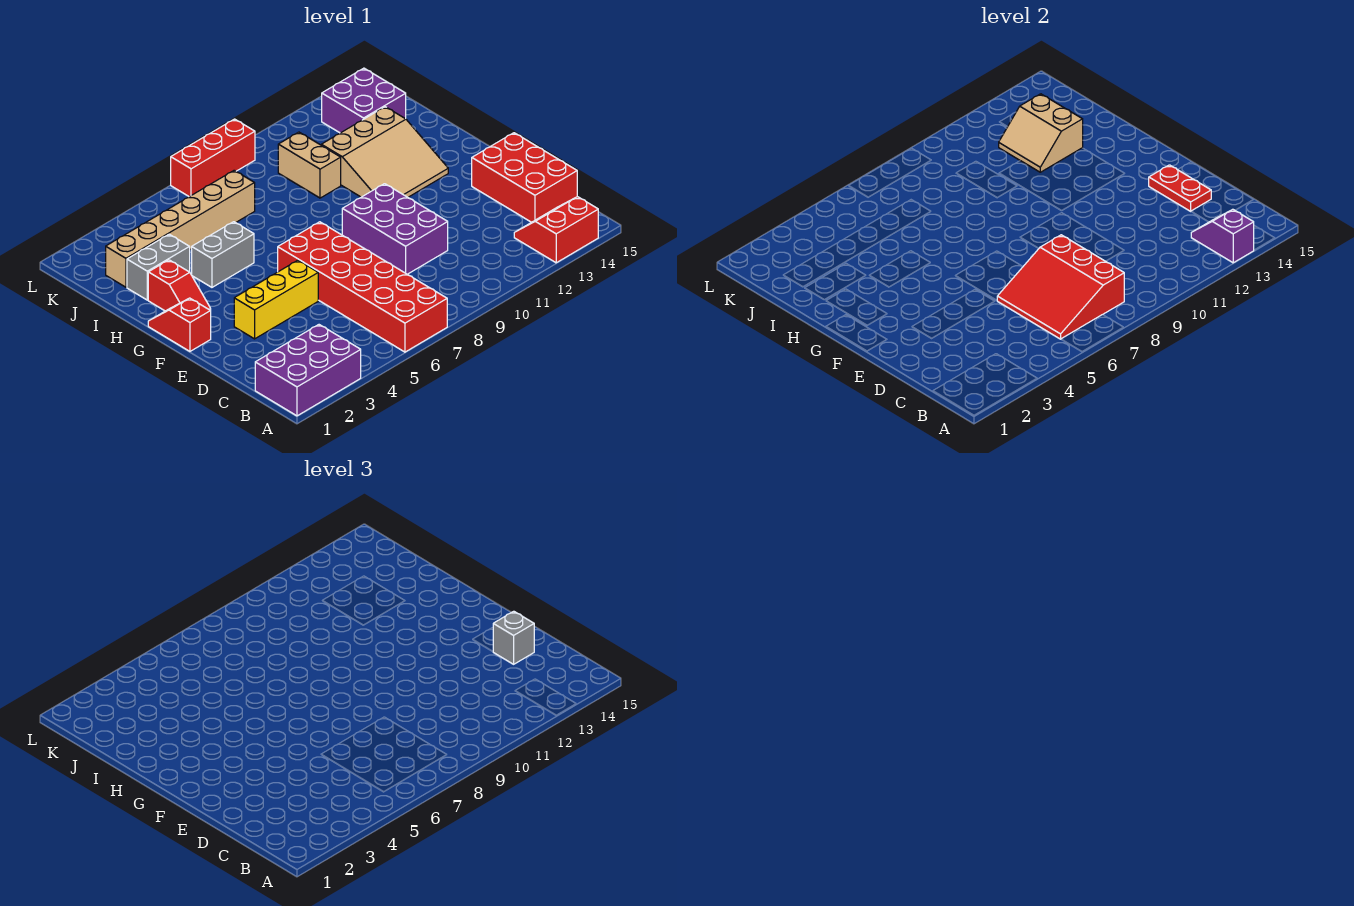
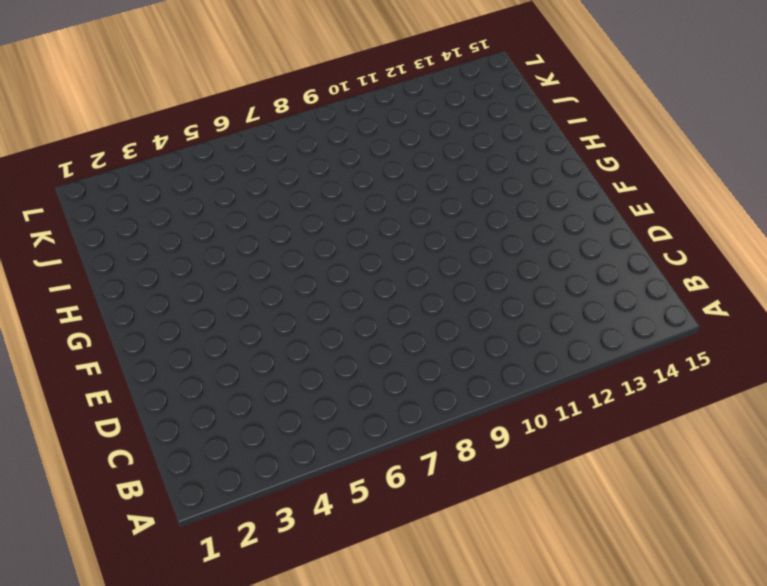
none -> purple brick A1:B3 level 1
none -> red brick A6:F7 level 1
none -> red slope A13:B14 level 1 top A

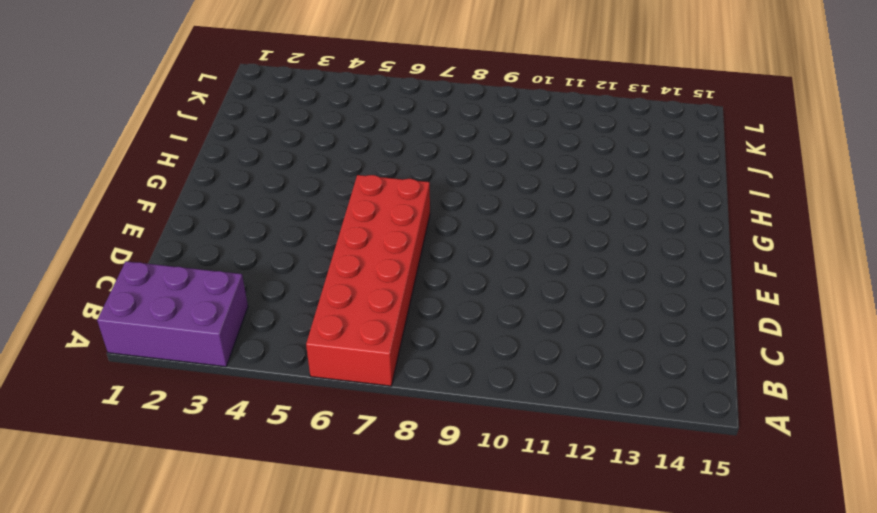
none -> red slope A13:B14 level 1 top A
none -> red brick C14:E15 level 1
none -> purple brick D9:F10 level 1

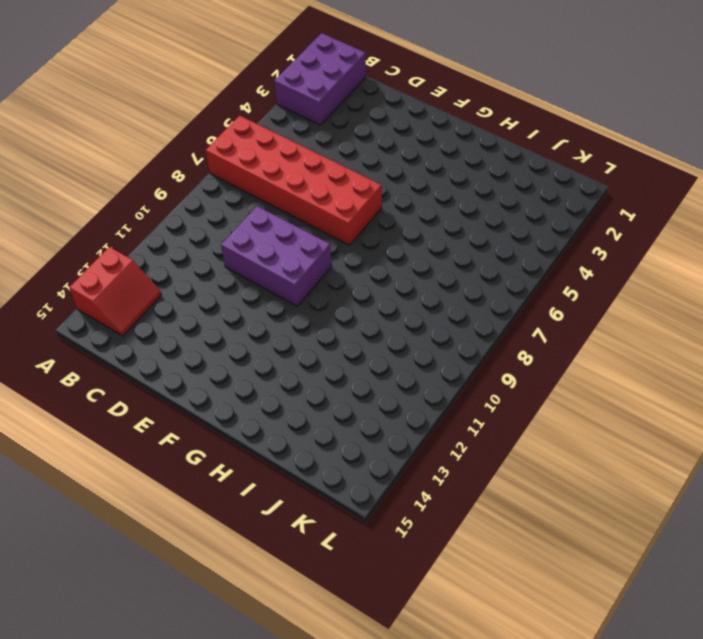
none -> red brick C14:E15 level 1
none -> yellow brick E3:E5 level 1
none -> red slope F1:G1 level 1 top F

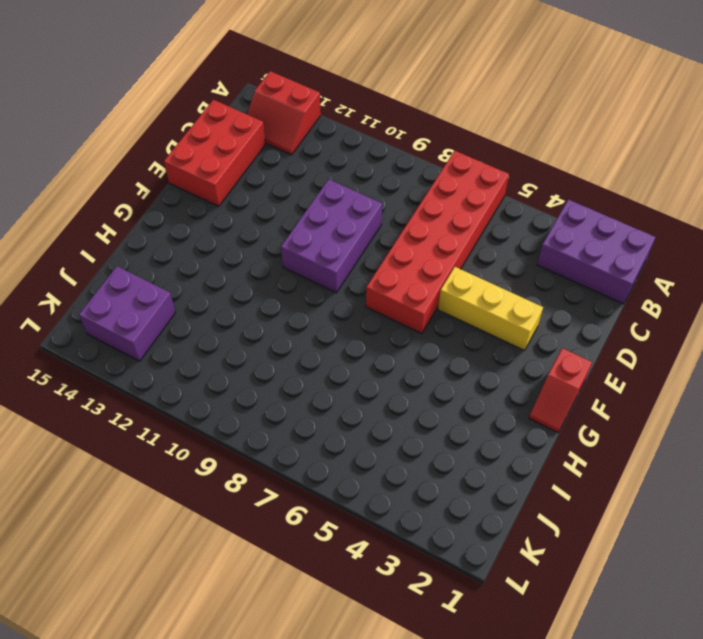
none -> red slope G2:H2 level 1 top H
none -> tan slope G11:I13 level 1 top I
none -> grey brick H4:H5 level 1

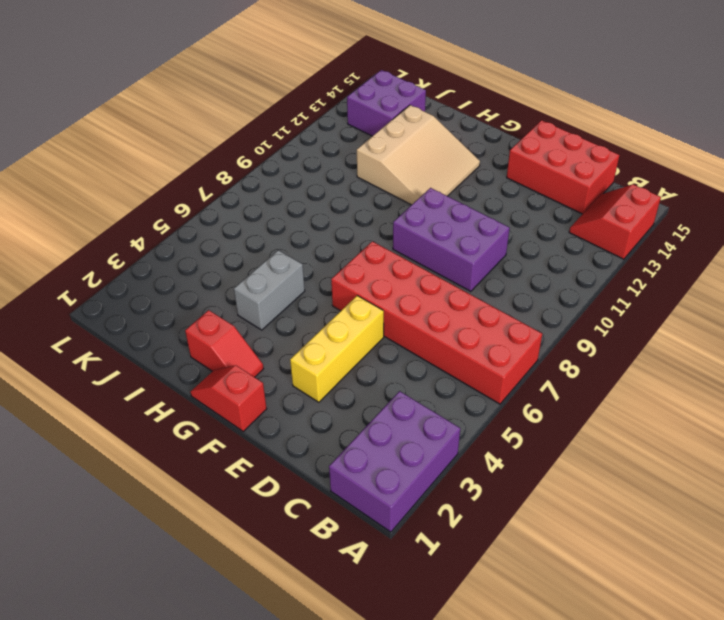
none -> grey brick I2:I3 level 1
none -> tan brick I10:J10 level 1
none -> tan brick J2:J7 level 1

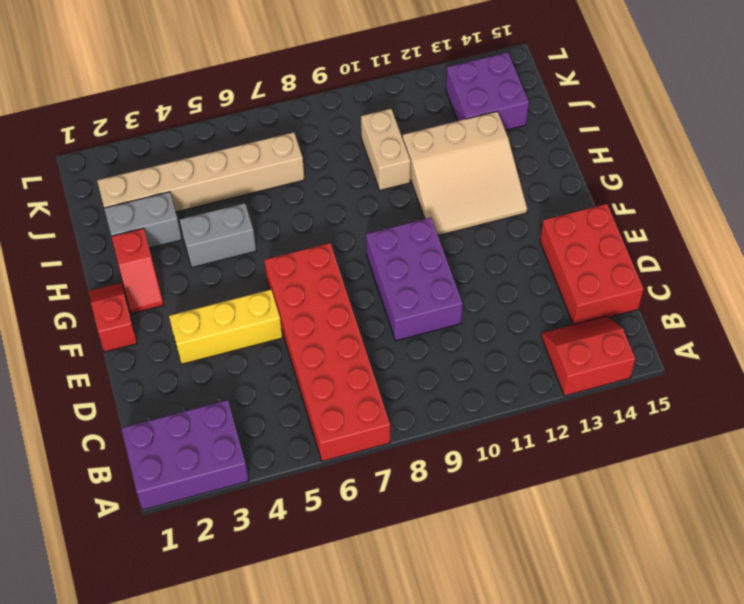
none -> red brick L7:L9 level 1
none -> purple slope A13:B13 level 2 top A
none -> red slope B6:D8 level 2 top 8

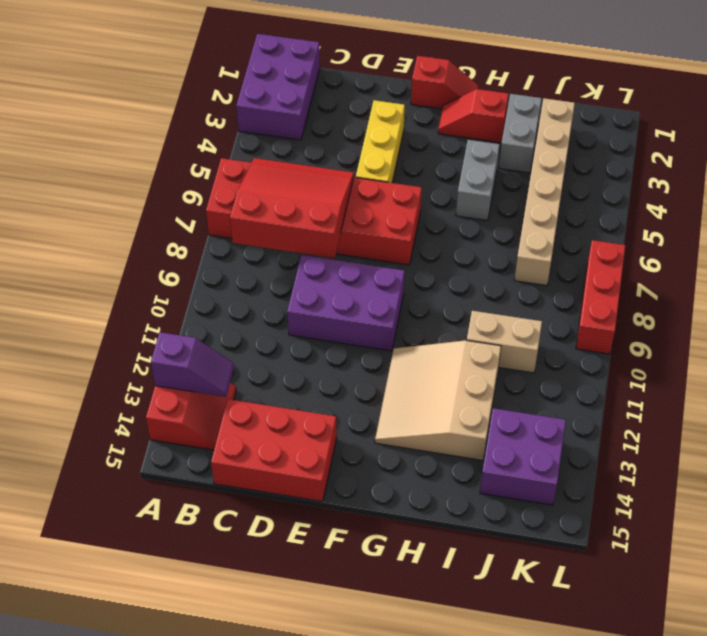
none -> red plate D14:E14 level 2
none -> tan slope I12:J13 level 2 top 13
none -> grey brick D14 level 3

